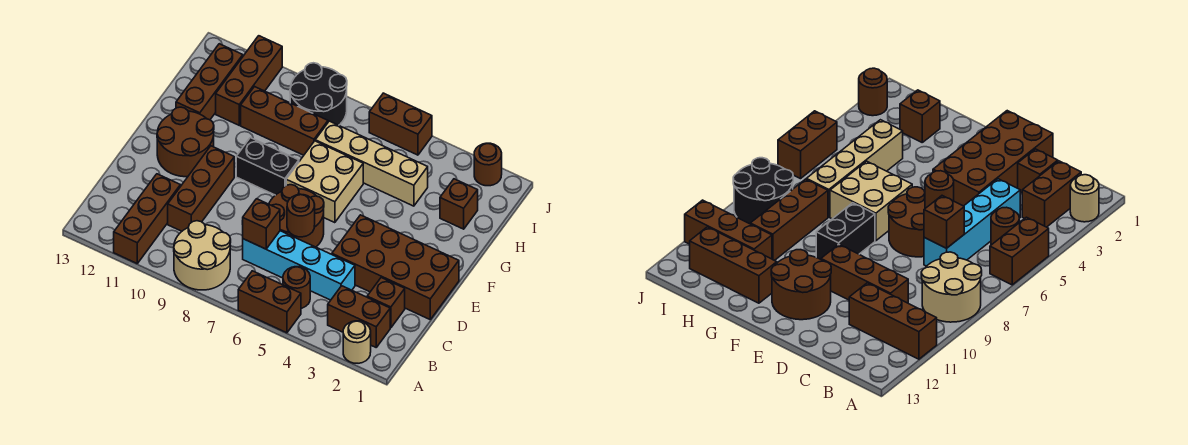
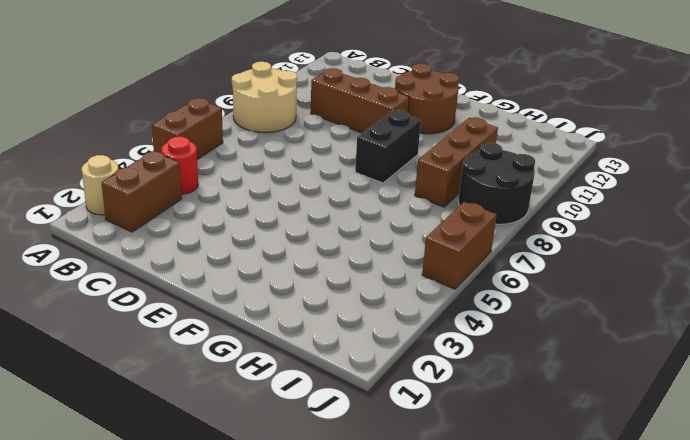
red round brick B4 level 1 -> none
none -> brown brick A11:C11 level 1
none -> brown round brick B5 level 1
none -> brown brick C2 level 1

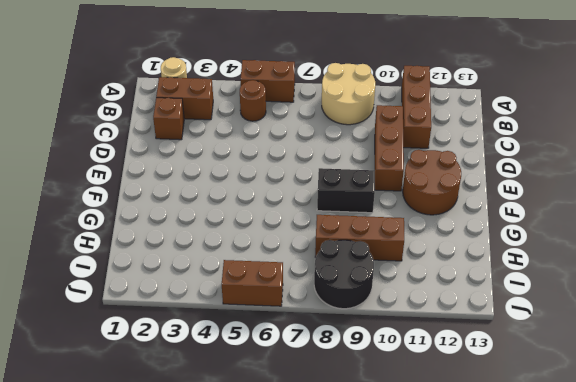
none -> cyan brick C4:C7 level 1
none -> brown brick D1:E4 level 1
none -> brown round brick D6:E7 level 1

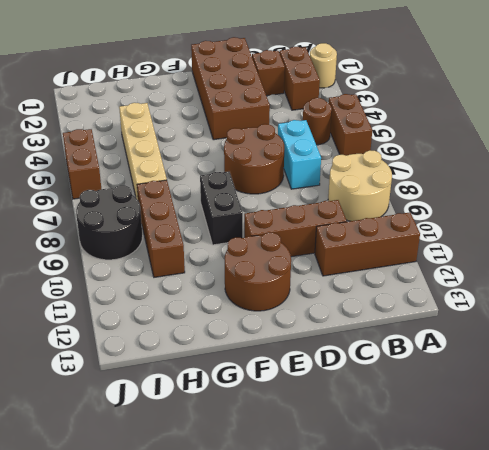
cyan brick C6:C7 level 1 -> cyan brick C4:C7 level 1
none -> tan brick F6:G7 level 1
none -> brown brick G12:I12 level 1
none -> brown brick H2 level 1

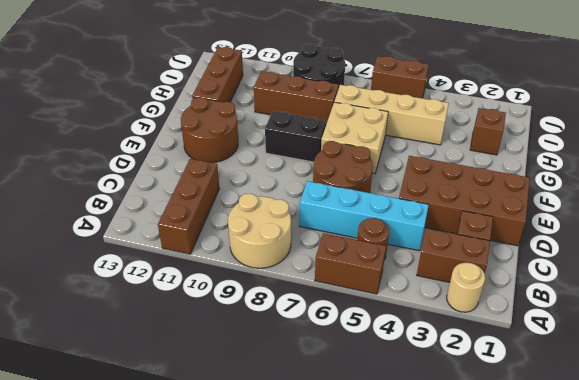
none -> brown brick C10:E10 level 1
none -> brown brick H11:J11 level 1
none -> brown round brick J2 level 1

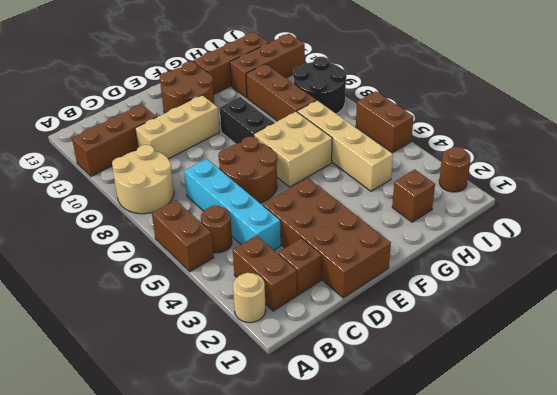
tan brick C10:E10 level 1 -> brown brick C10:E10 level 1
none -> brown brick C7 level 2
none -> brown round brick D6 level 2

